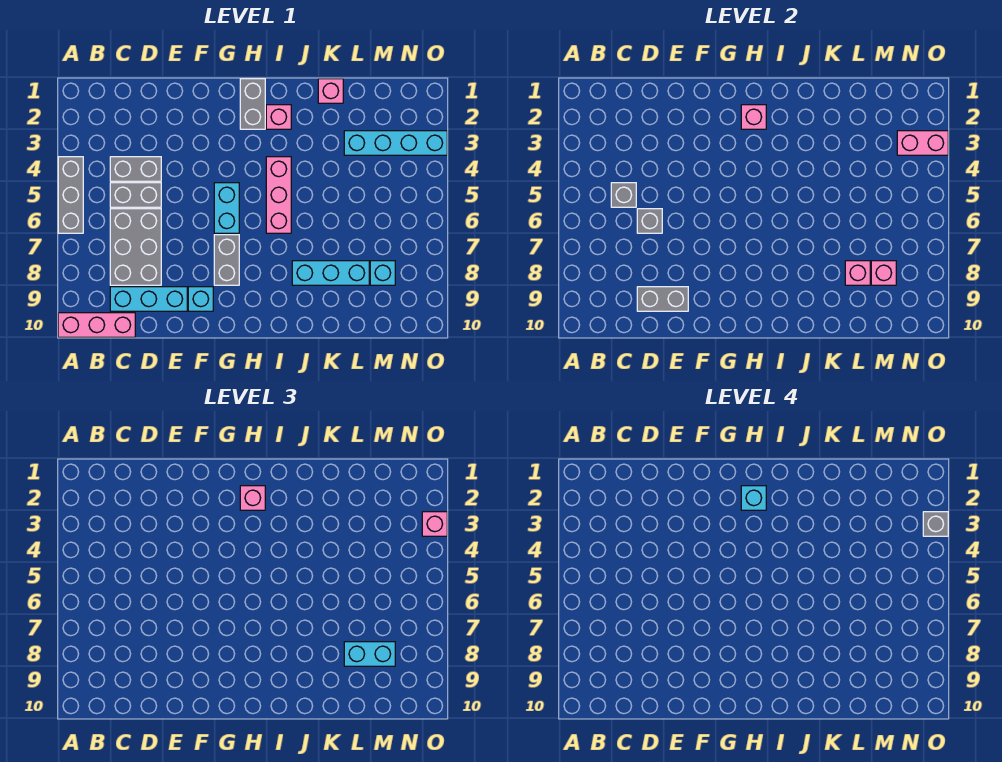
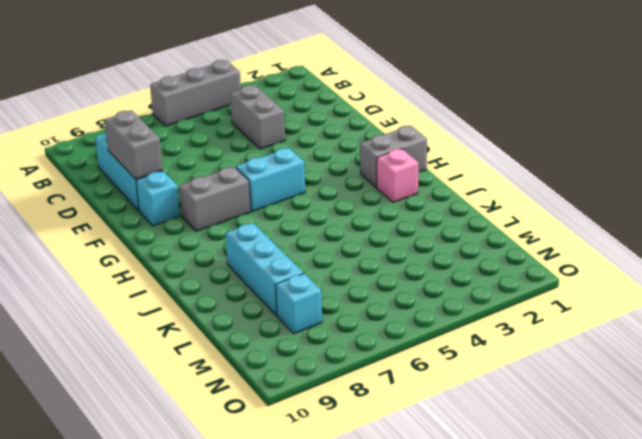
none -> pink brick A10:C10 level 1
none -> grey brick C5:D5 level 1
none -> grey brick C6:D8 level 1

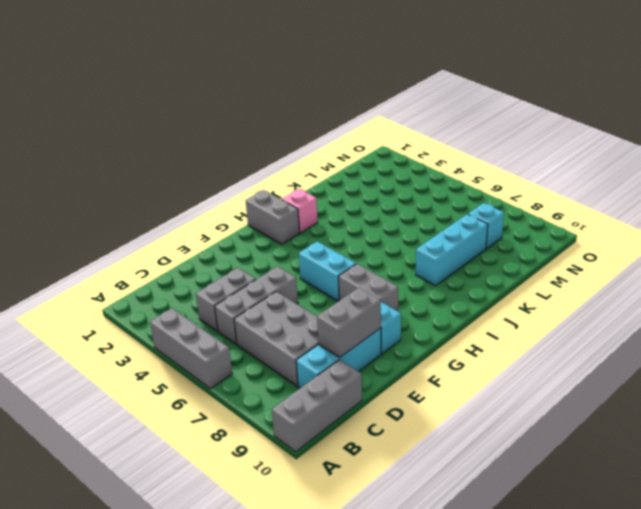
grey brick A10:C10 level 1 -> pink brick A10:C10 level 1
grey brick C5:E5 level 1 -> grey brick C5:D5 level 1
none -> pink brick I4:I6 level 1
none -> pink brick K1 level 1
none -> cyan brick L3:O3 level 1

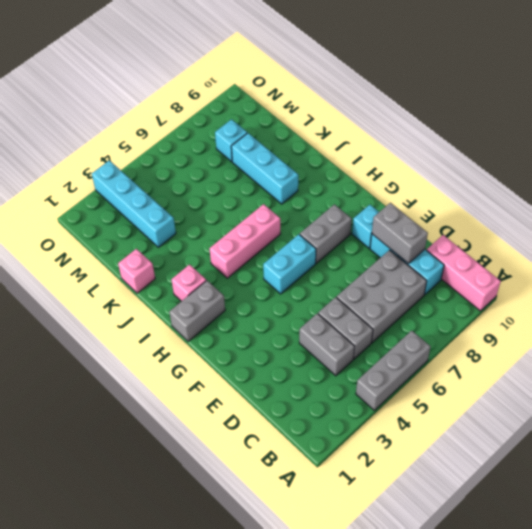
none -> grey brick C5 level 2
none -> grey brick D6 level 2
none -> pink brick H2 level 2

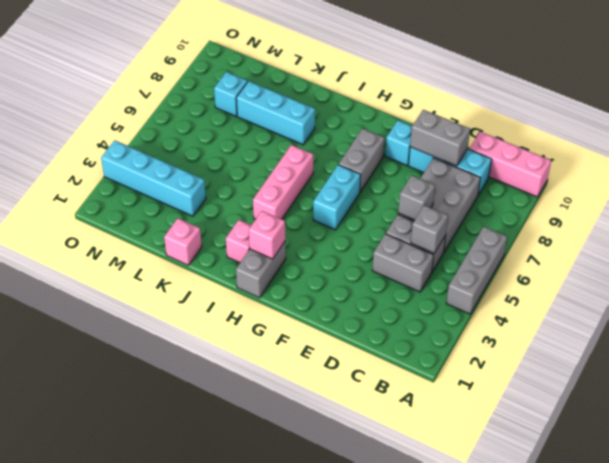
none -> pink brick L8 level 2
none -> pink brick M8 level 2
none -> pink brick N3:O3 level 2

